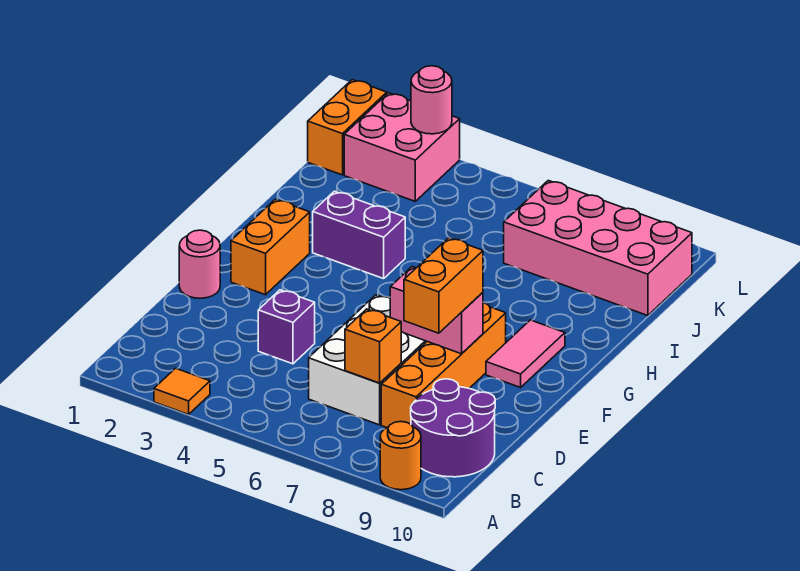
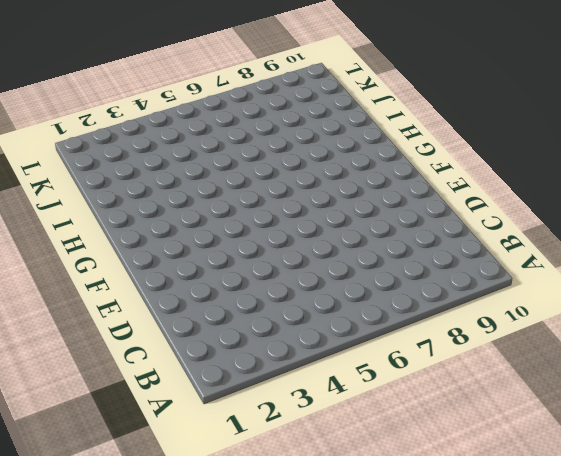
none -> orange tile A3 level 1
none -> orange round brick A9 level 1
none -> purple round brick B9:C10 level 1

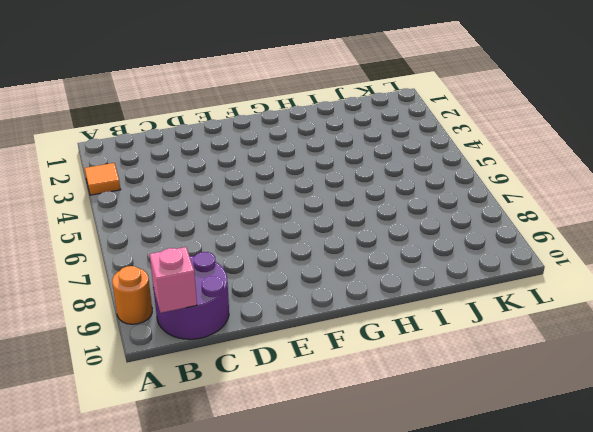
pink brick B10 level 2 -> none
none -> white brick C6:E7 level 1
none -> orange brick C8:F8 level 1
none -> purple brick D4 level 1

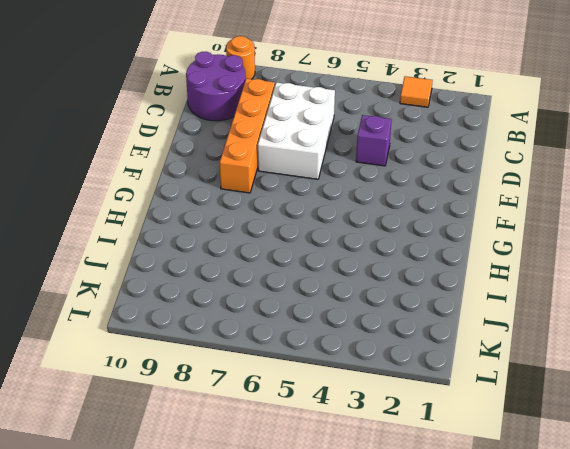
none -> pink round brick E1 level 1
none -> orange brick F2:G2 level 1
none -> pink tile F9:G9 level 1

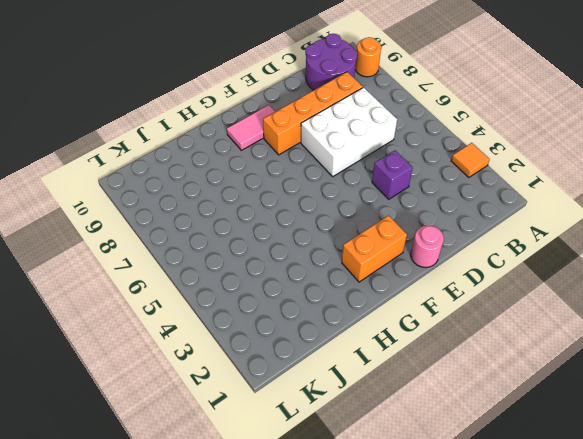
none -> purple brick H3:H4 level 1
none -> pink brick J7:K10 level 1
none -> orange brick K1:L1 level 1

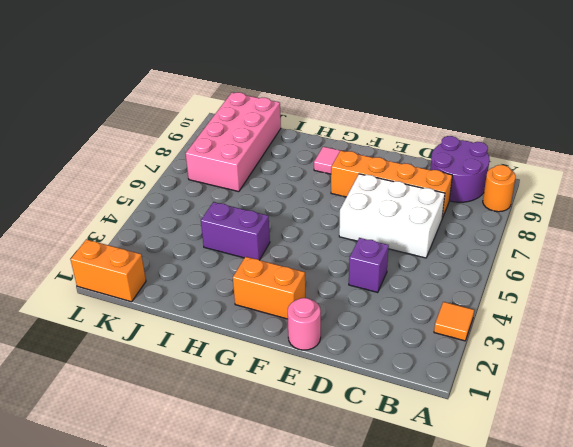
purple brick H4:I4 level 1 -> purple brick H3:H4 level 1
none -> pink brick K2:L3 level 1
none -> orange brick C7 level 2
none -> pink brick E7:E8 level 2

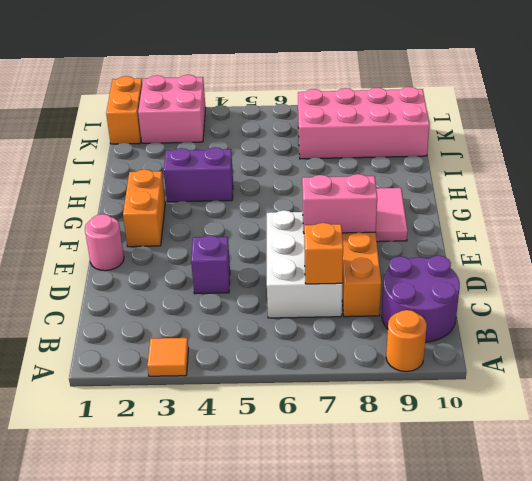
none -> pink round brick L3 level 2
none -> orange brick D8:E8 level 3

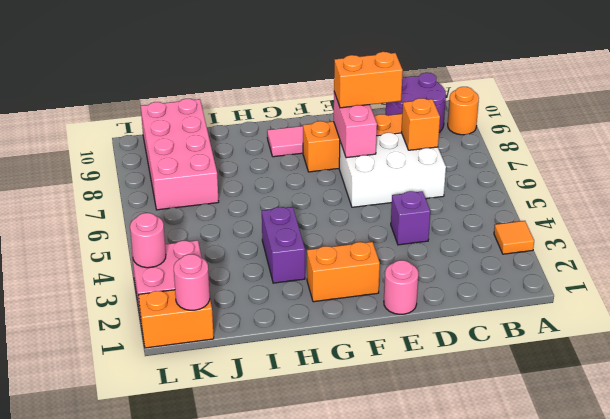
pink round brick K1 level 2 -> none

